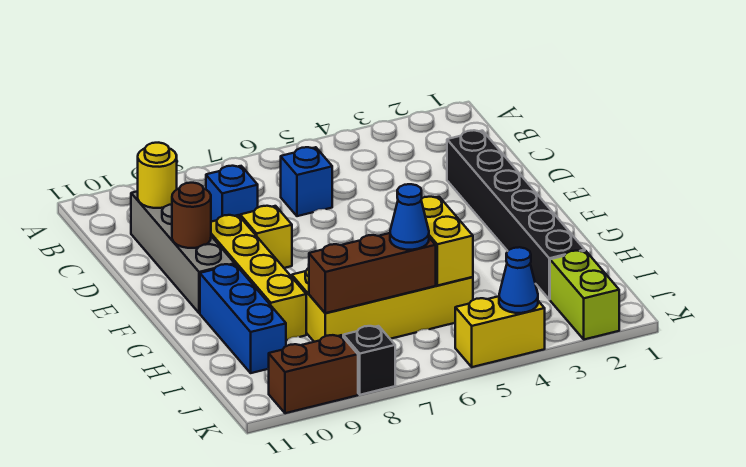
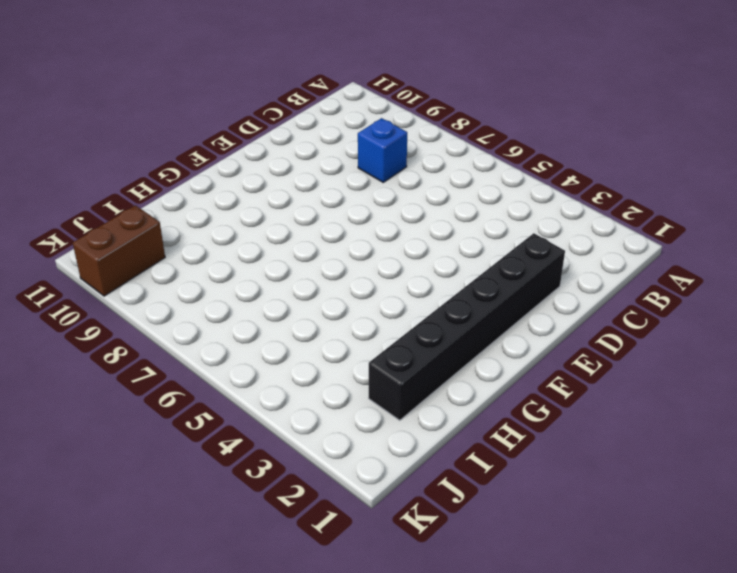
brown brick J10:K10 level 1 -> brown brick K9:K10 level 1
none -> blue brick C6 level 1
none -> grey brick C10:F10 level 1
none -> yellow brick E8 level 1

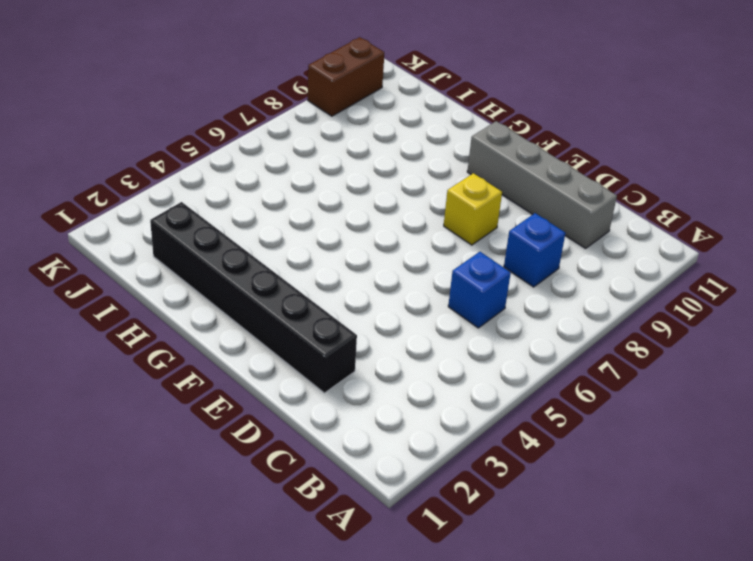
none -> yellow brick E9:H9 level 1
none -> blue brick G10:I10 level 1
none -> yellow brick H5:I8 level 1

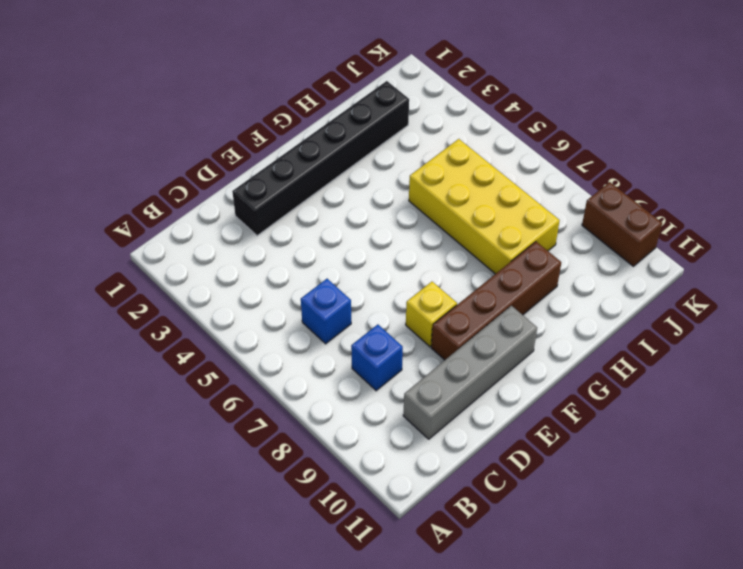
brown brick E9:H9 level 1 -> yellow brick E9:H9 level 1
none -> blue brick G10:I10 level 1
none -> lime brick J2:K2 level 1
none -> yellow brick K4:K5 level 1

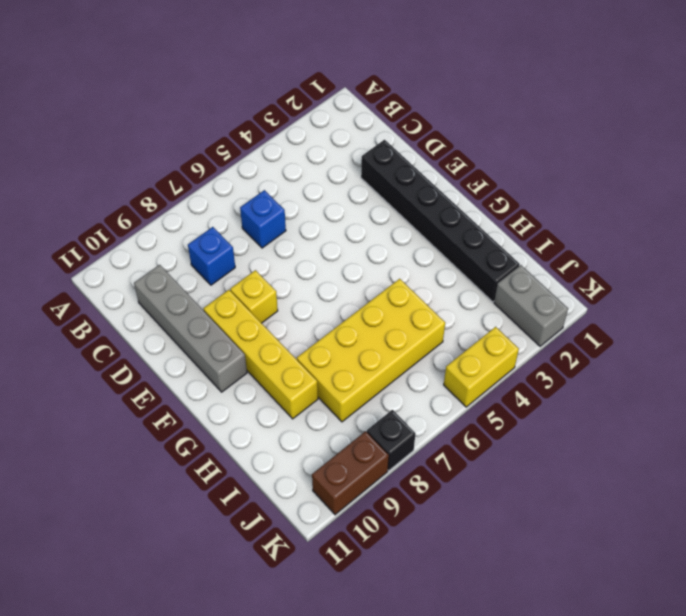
grey brick J2:K2 level 1 -> lime brick J2:K2 level 1
none -> blue brick G10:I10 level 1
none -> yellow round brick C10 level 2
none -> brown round brick E10 level 2

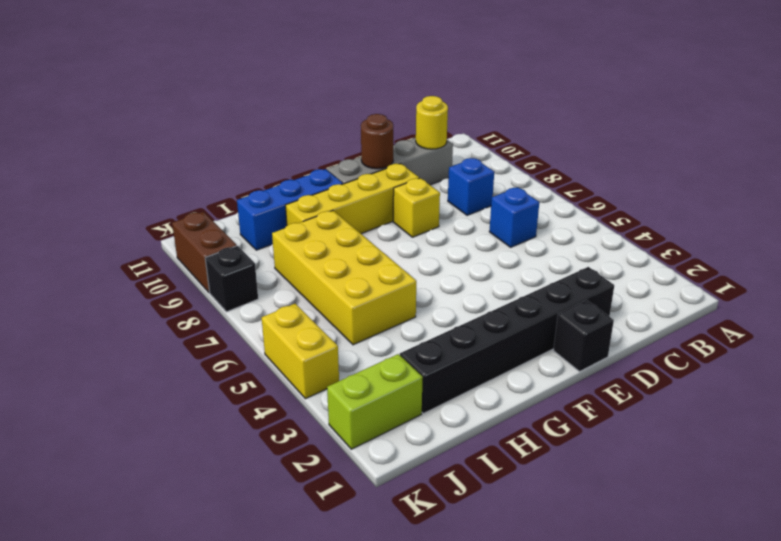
black brick E1 level 1 -> none
none -> yellow brick H5:I5 level 2
none -> brown brick I6:I8 level 2
none -> blue cone K4 level 2

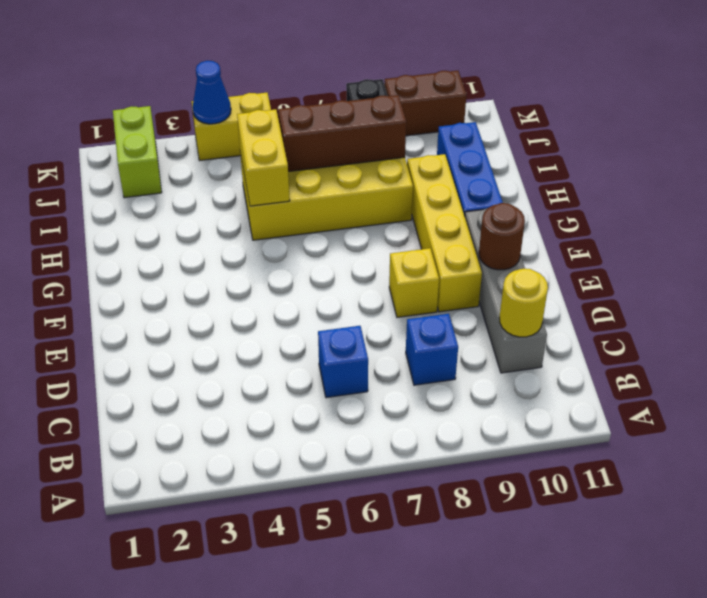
none -> black brick D2:I2 level 1
none -> blue cone I6 level 3

